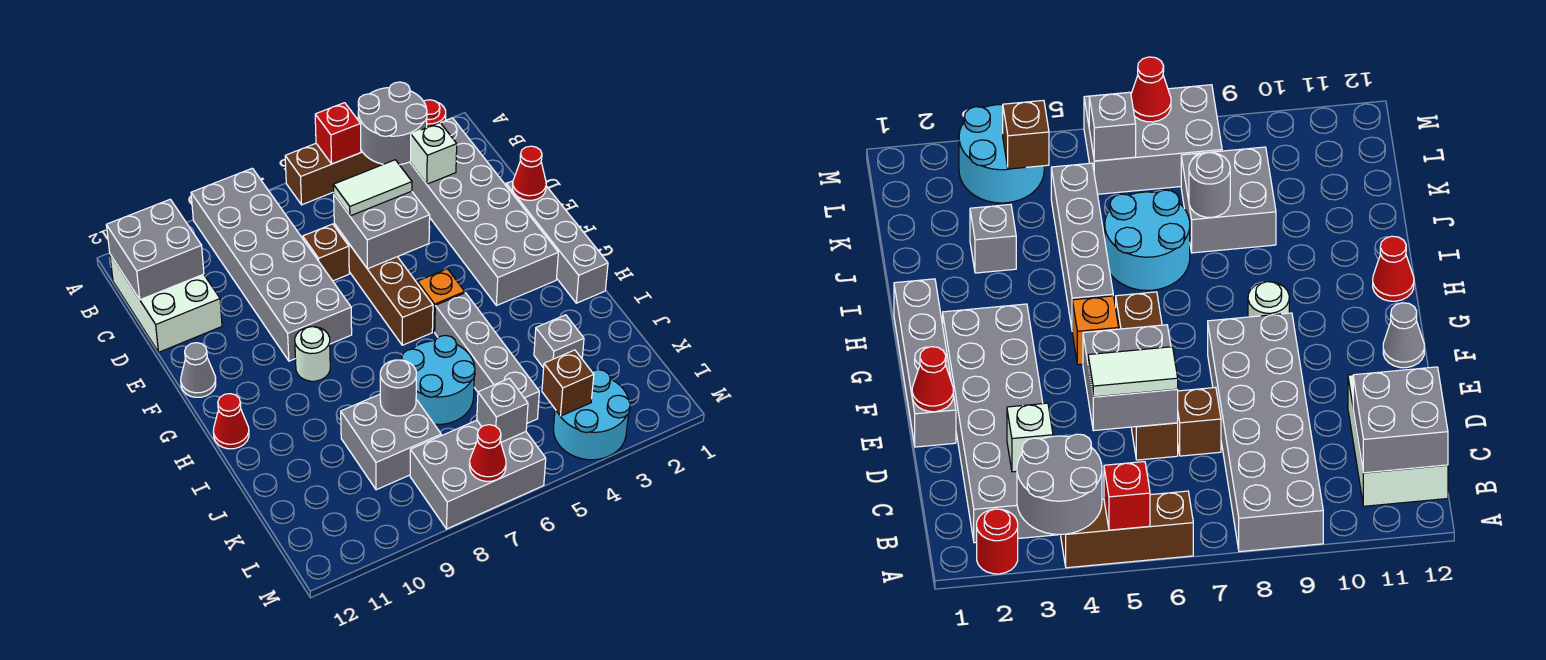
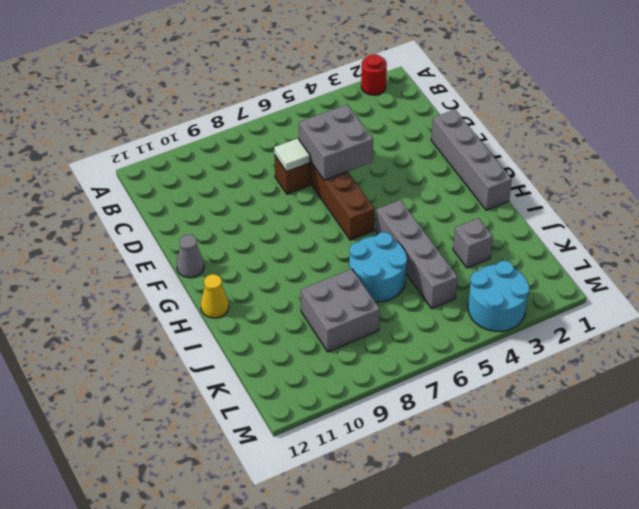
white tile D7 level 2 -> none
yellow cone H12 level 1 -> red cone H12 level 1
none -> brown brick A4:A6 level 1
none -> grey brick A8:F9 level 1
none -> grey brick B2:G3 level 1

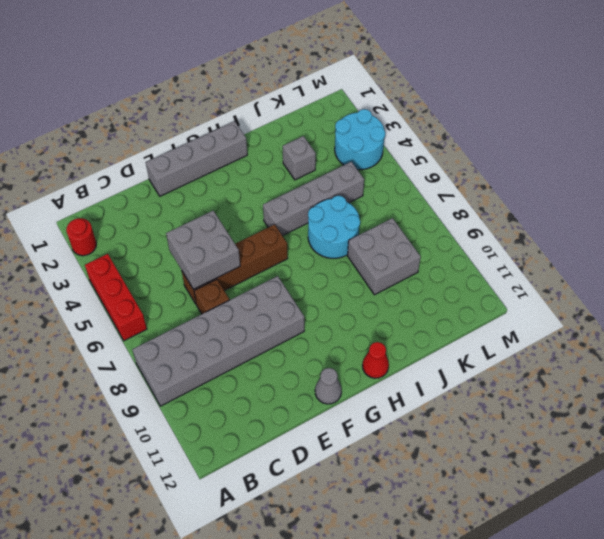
red brick A4:A6 level 1 -> brown brick A4:A6 level 1
none -> grey brick B2:G3 level 1
none -> white brick B11:D12 level 1
none -> orange brick G5 level 1

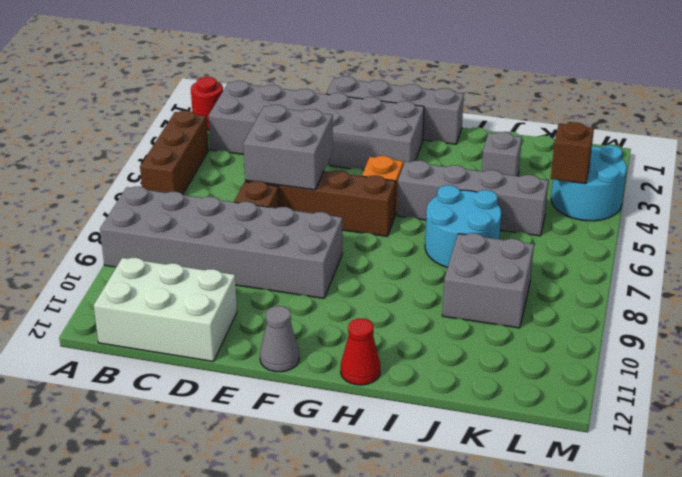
none -> white round brick G9 level 1
none -> grey brick L6:M8 level 1
none -> grey round brick A3:B4 level 2

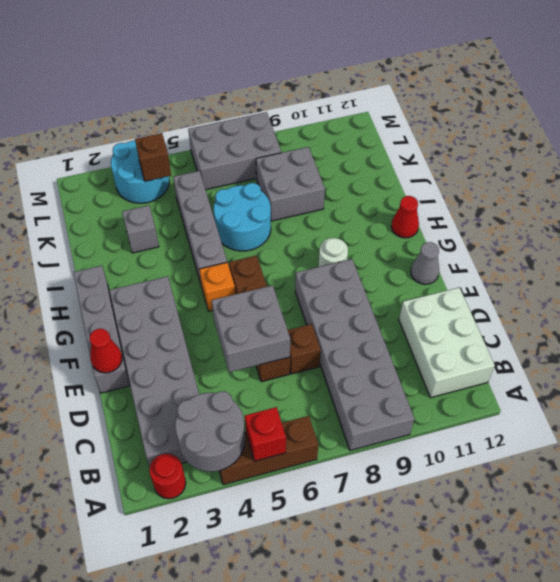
none -> grey brick B11:C12 level 2
none -> white brick C3 level 2
none -> grey round brick J8 level 2

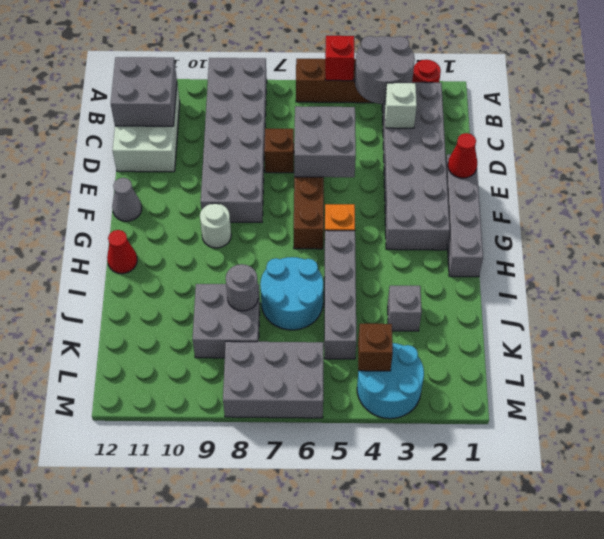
none -> grey brick L6 level 2
none -> red cone M7 level 2
none -> white tile D5:D6 level 3

